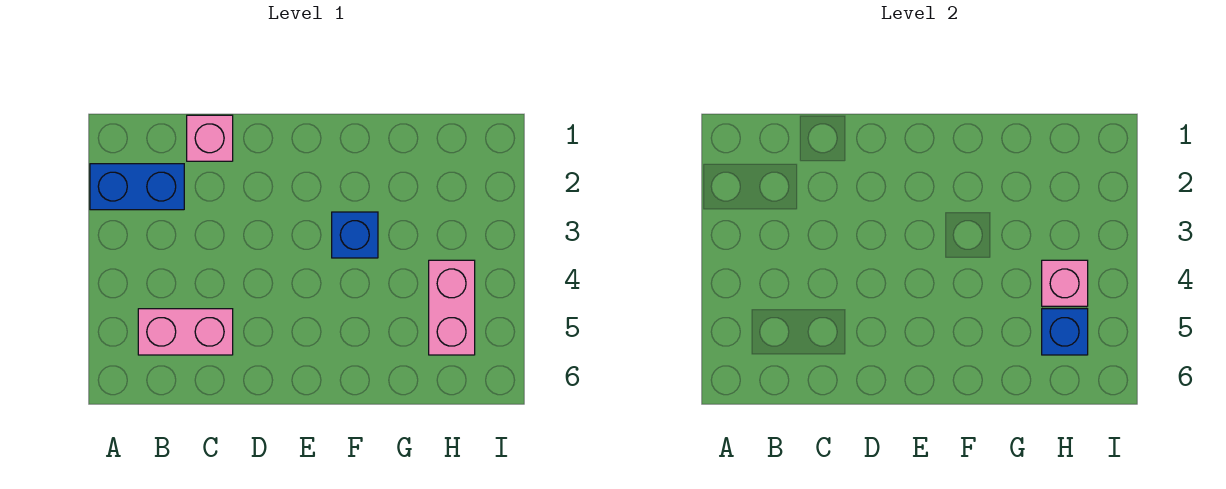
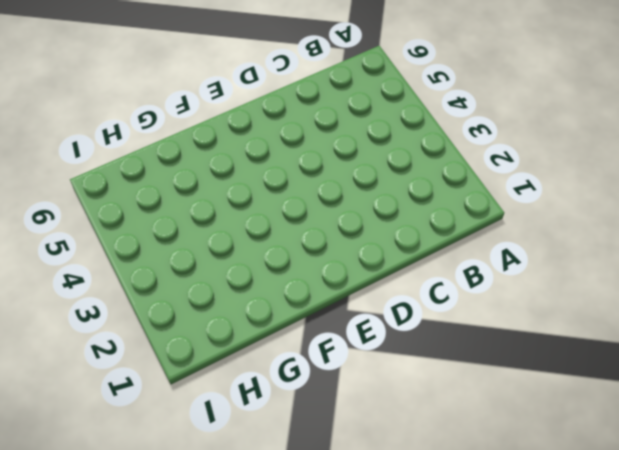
none -> blue brick A2:B2 level 1
none -> pink brick B5:C5 level 1

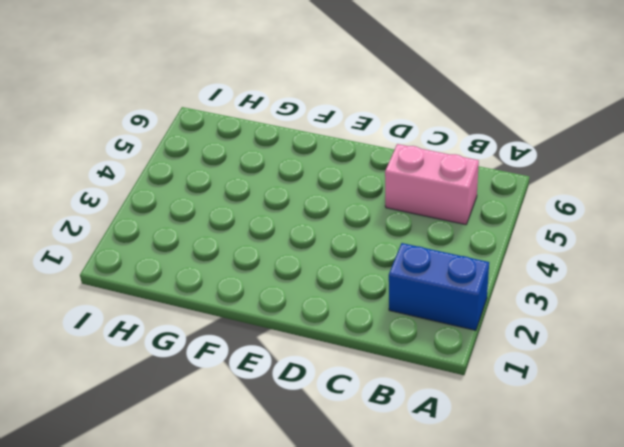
none -> pink brick C1 level 1
none -> blue brick F3 level 1

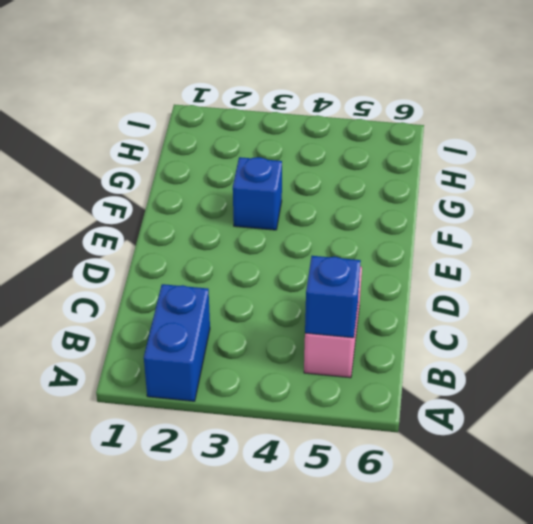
blue brick B5 level 2 -> blue brick H5 level 2
none -> pink brick C1 level 1
none -> pink brick H4:H5 level 1

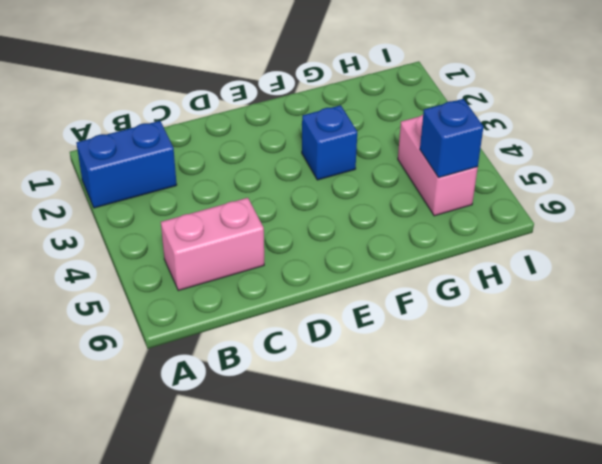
none -> pink brick C1 level 1
none -> pink brick H4 level 2

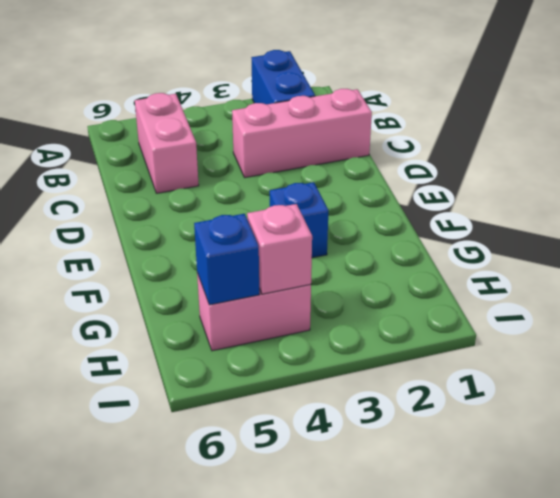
pink brick C1:C3 level 1 -> pink brick C1 level 1

